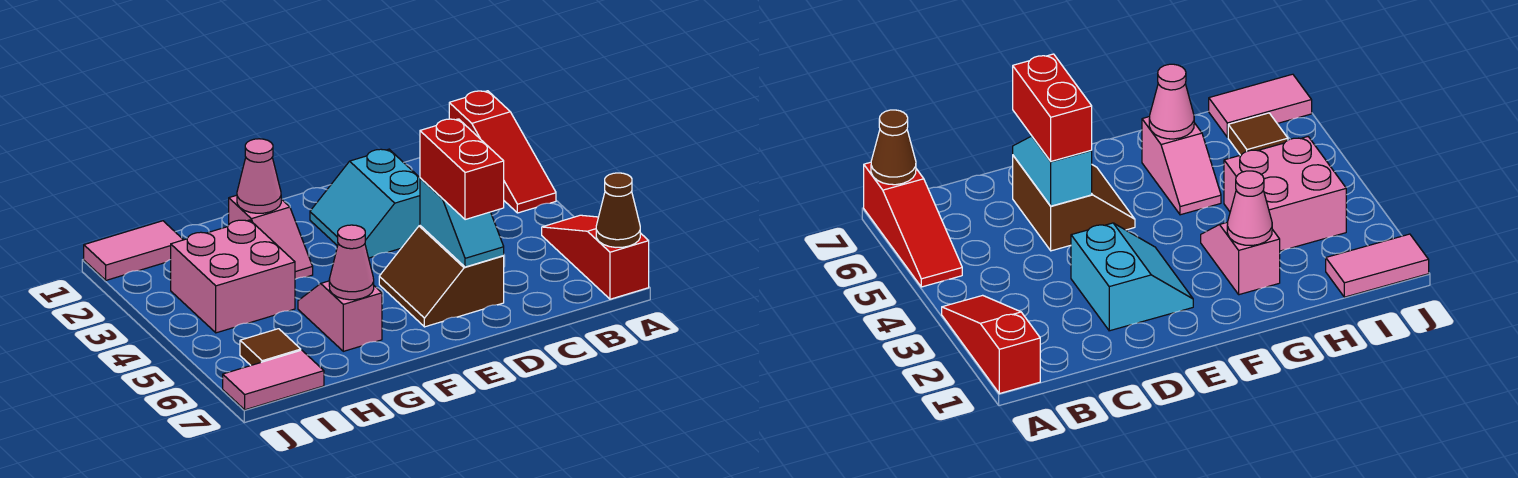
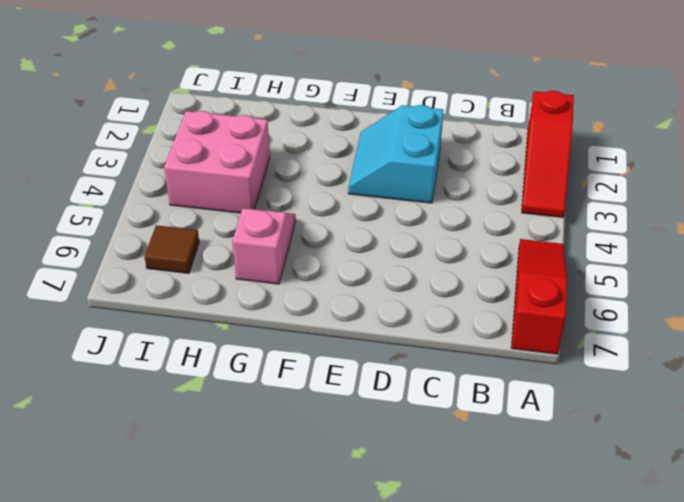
none -> brown slope D5:E6 level 1 top D
none -> pink slope G2:G3 level 1 top 2
none -> pink tile I1:J1 level 1

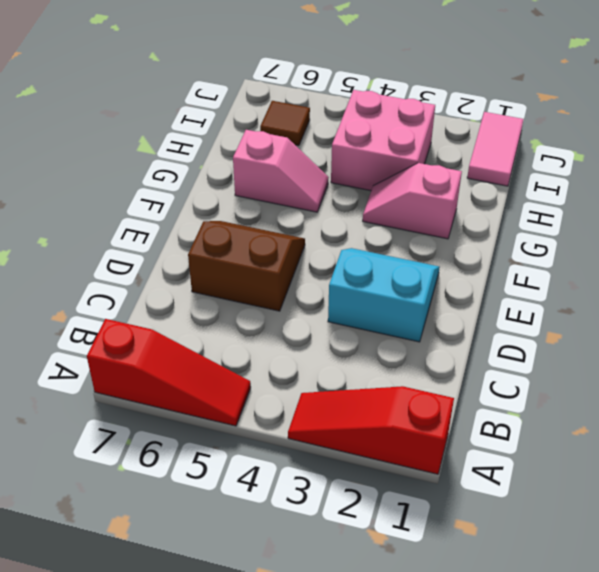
none -> pink tile I7:J7 level 1
none -> brown cone A7 level 2
none -> cyan slope D5:D6 level 2 top 5

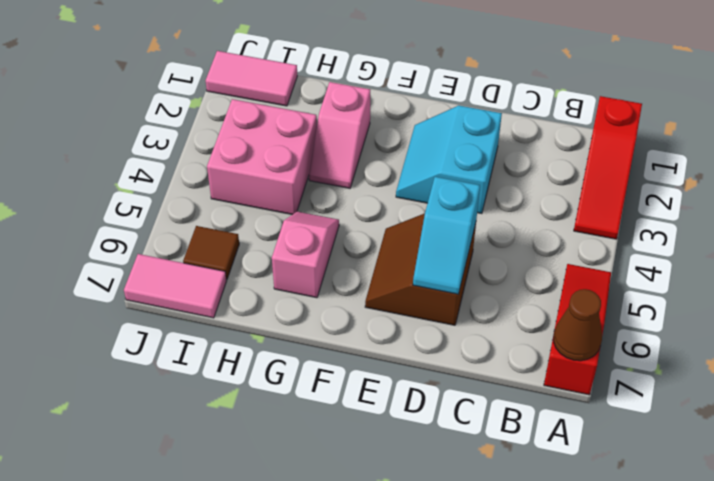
none -> pink cone G2 level 2
none -> pink cone G6 level 2
none -> red brick D5:D6 level 3

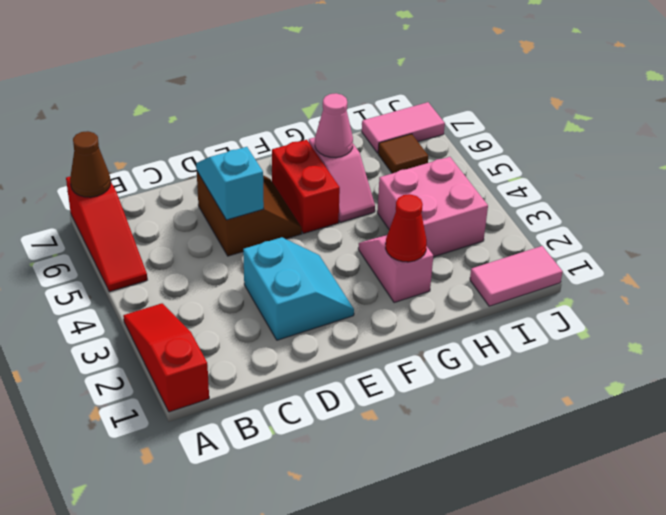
red brick F5:F6 level 1 -> red brick D5:D6 level 3
red cone G2 level 2 -> pink cone G2 level 2

